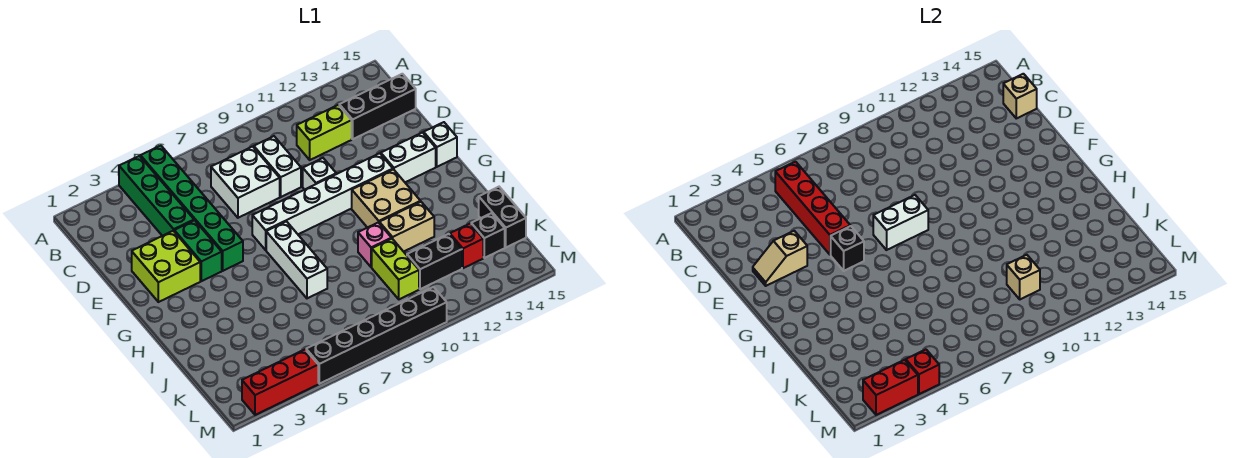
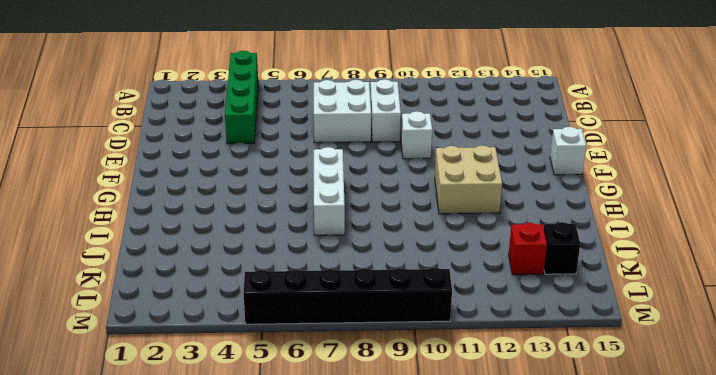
none -> green brick A5:F5 level 1
none -> lime brick C11:C12 level 1
none -> black brick C13:C15 level 1
none -> lime brick E2:F3 level 1

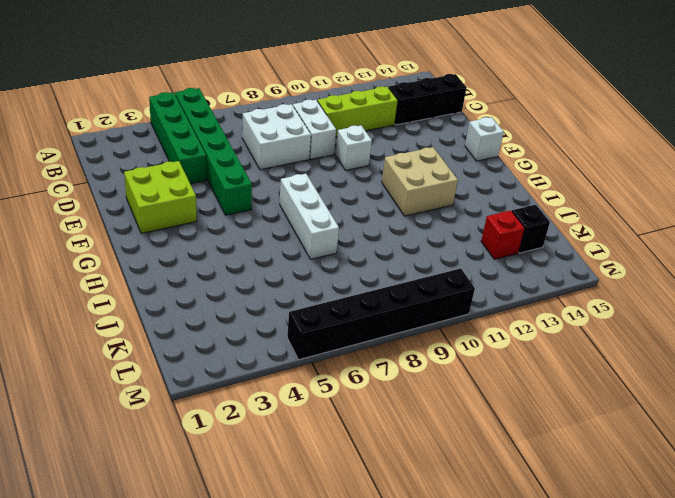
lime brick C10:C12 level 1 -> lime brick C11:C12 level 1
none -> green brick E4:F4 level 1
none -> white brick F7:F12 level 1
none -> white brick F13:F14 level 1
none -> pink brick I10 level 1

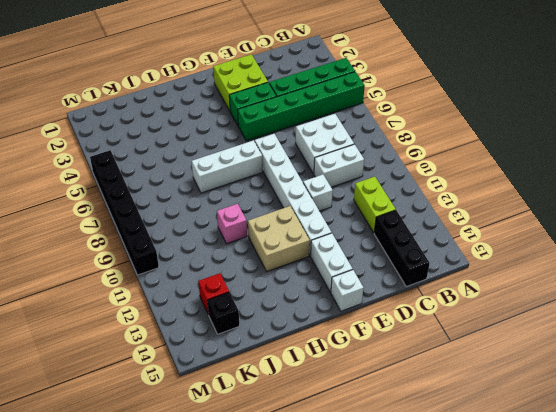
none -> tan brick I11:I12 level 1
none -> lime brick J10:K10 level 1
none -> black brick J15:K15 level 1
none -> black brick K11:K12 level 1

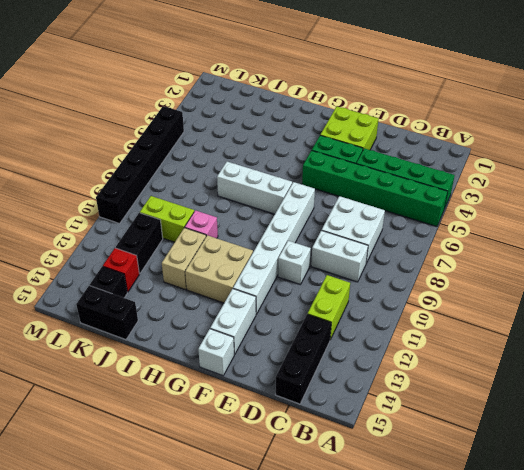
none -> red brick M2:M4 level 1
none -> red brick B5:E5 level 2
none -> tan brick C15 level 2
none -> tan slope E2:E3 level 2 top 3

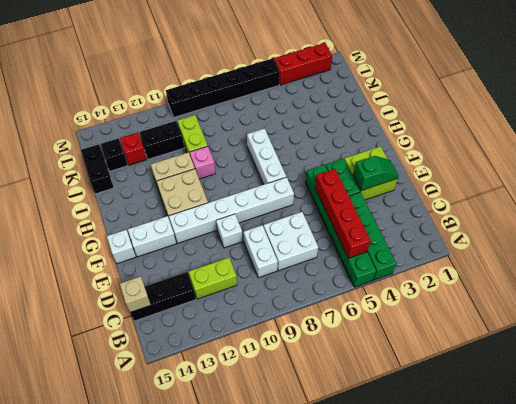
green slope E2:E3 level 2 top 3 -> tan slope E2:E3 level 2 top 3
none -> black brick F5 level 2
none -> white brick F7:F8 level 2
none -> tan brick K10 level 2
none -> red brick M2:M3 level 2

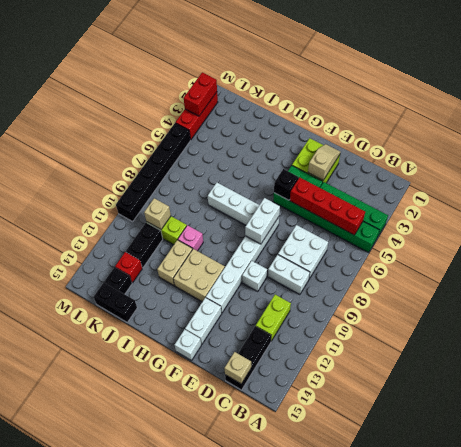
none -> red brick M4 level 2

